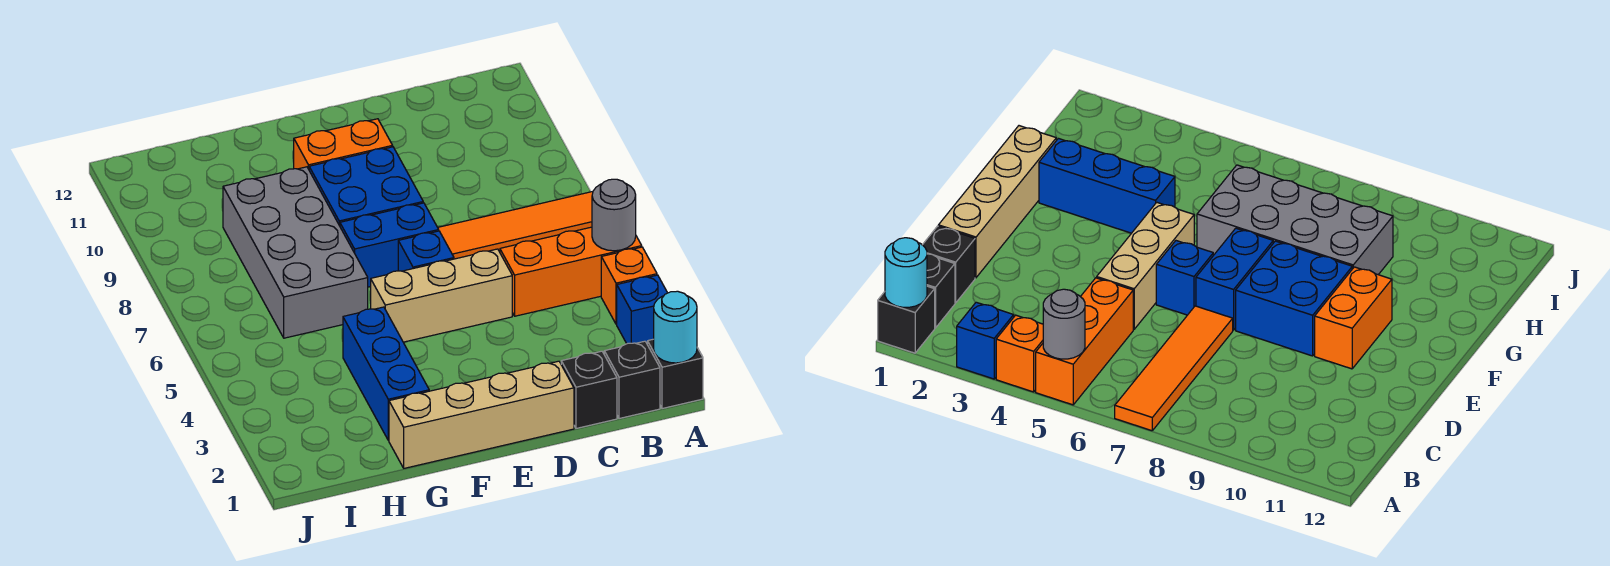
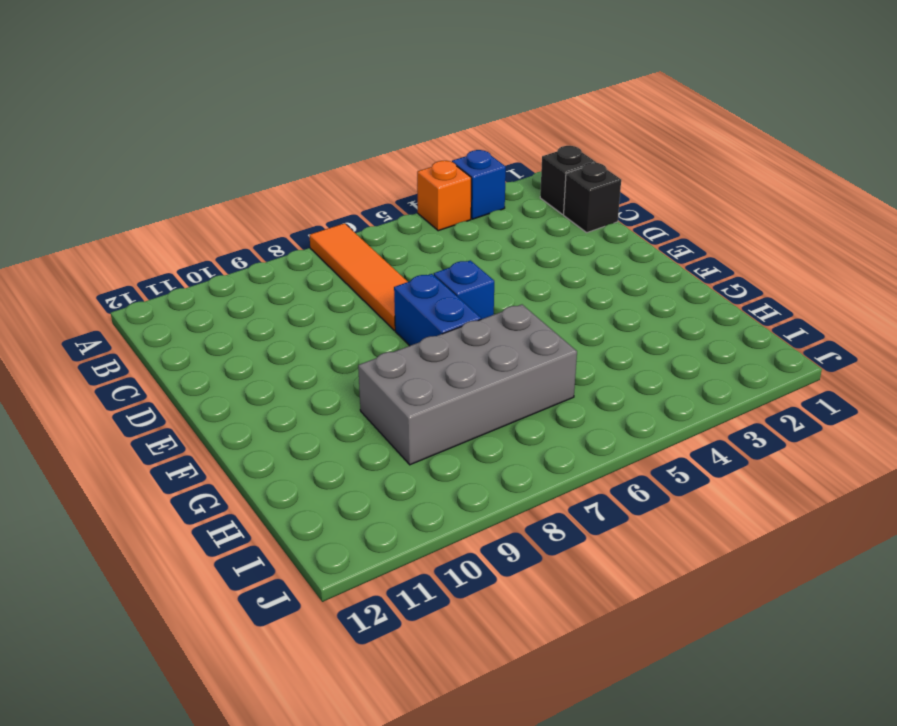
none -> black brick A1 level 1
none -> orange brick A5:C5 level 1
none -> tan brick D1:G1 level 1

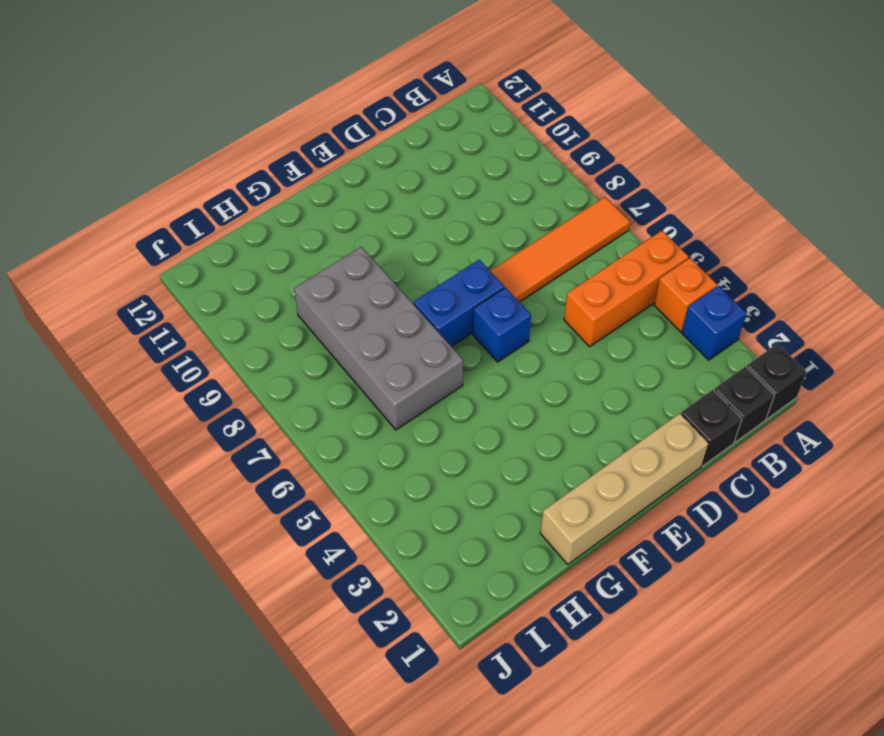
none -> tan brick D5:F5 level 1
none -> blue brick E8:F9 level 1
none -> orange brick E10:F10 level 1

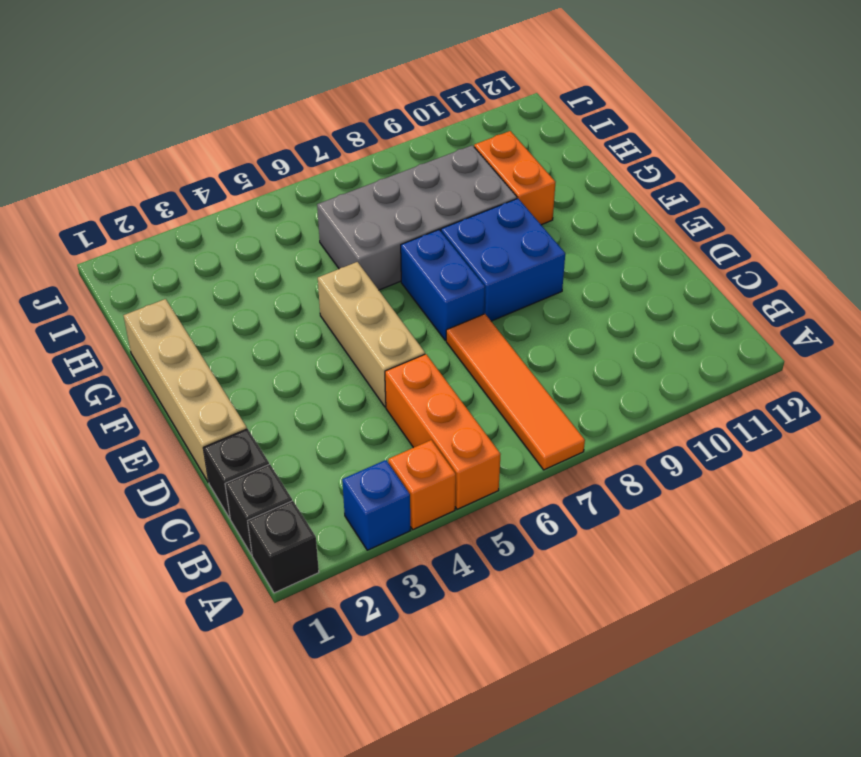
orange brick G10:H10 level 1 -> orange brick E10:F10 level 1
none -> blue brick E6 level 1
none -> blue brick G2:G4 level 1
none -> cyan round brick A1 level 2

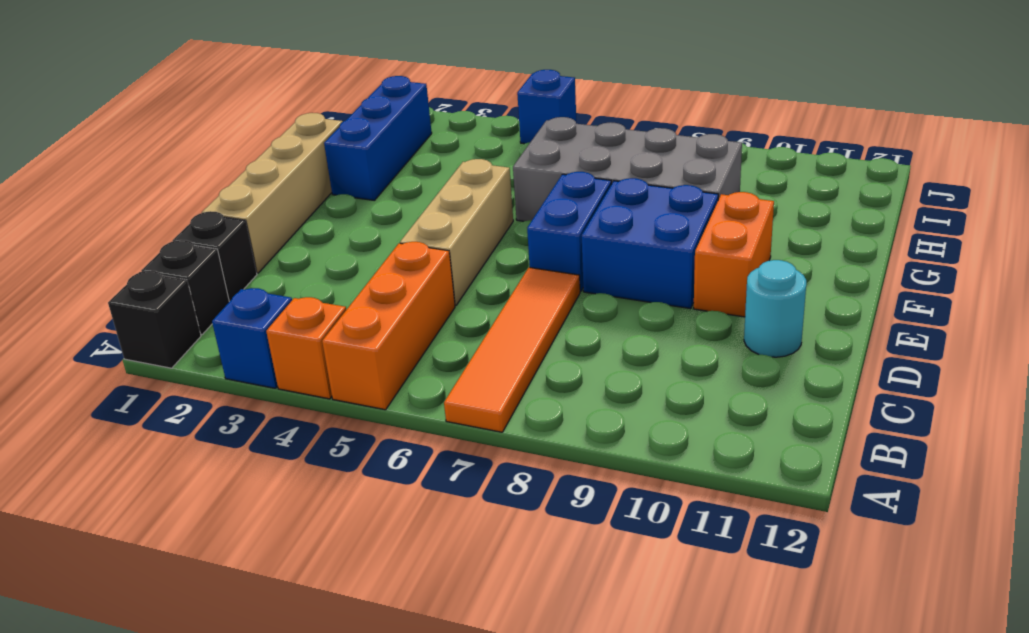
cyan round brick D11 level 1 -> cyan round brick A1 level 2
blue brick G2:I2 level 1 -> blue brick G2:G4 level 1
blue brick J5 level 1 -> blue brick E6 level 1
none -> grey round brick A5 level 2

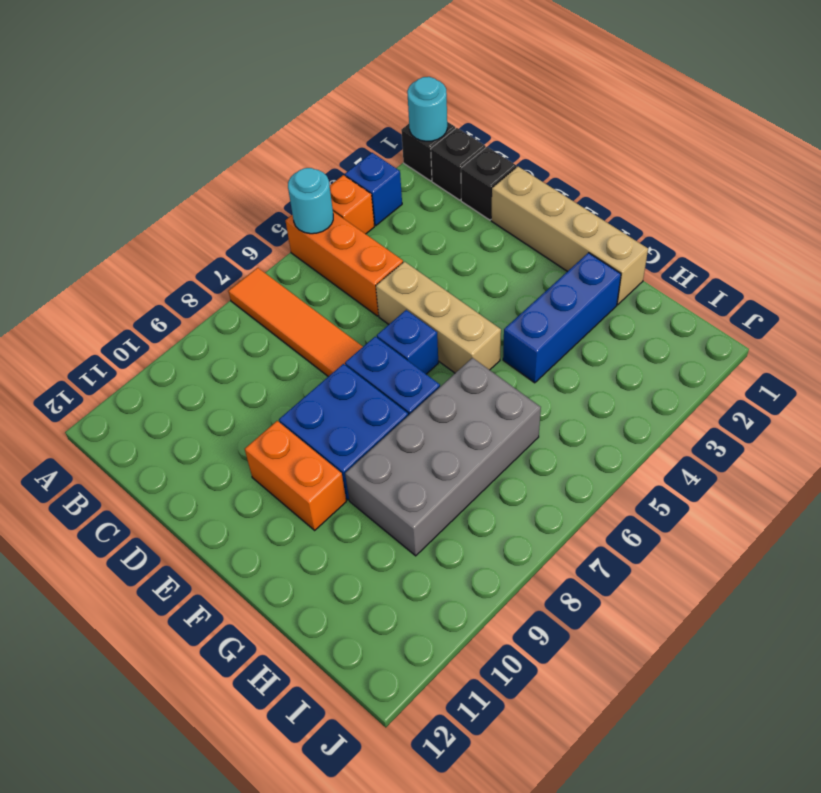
cyan round brick A5 level 2 -> grey round brick A5 level 2

